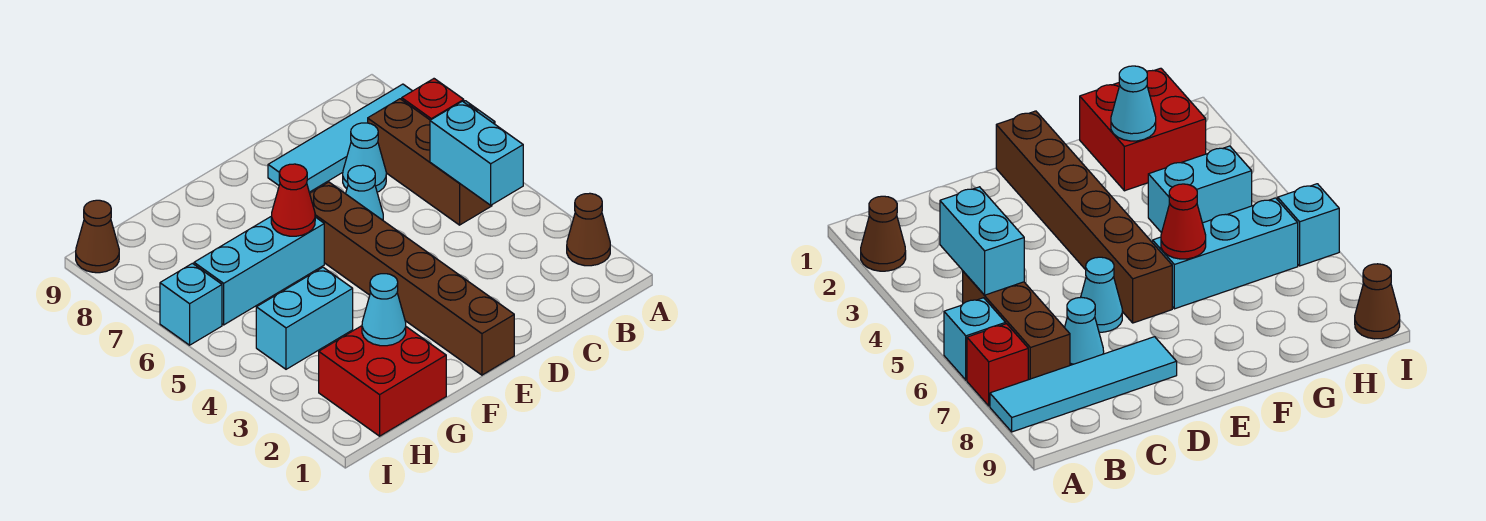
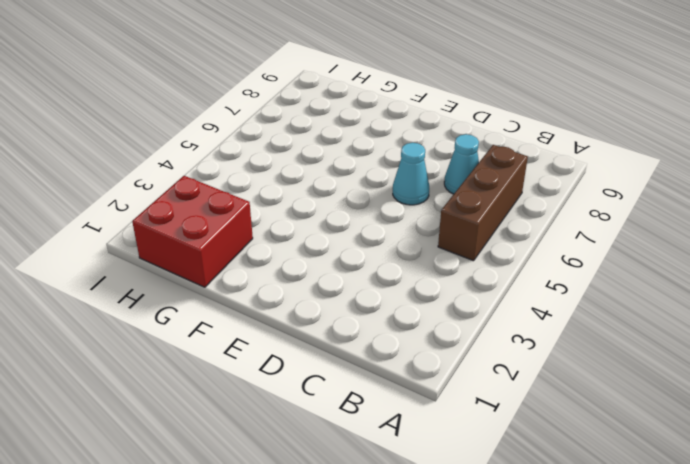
none -> brown cone A2 level 1
none -> cyan brick A6 level 1
none -> red brick A7 level 1

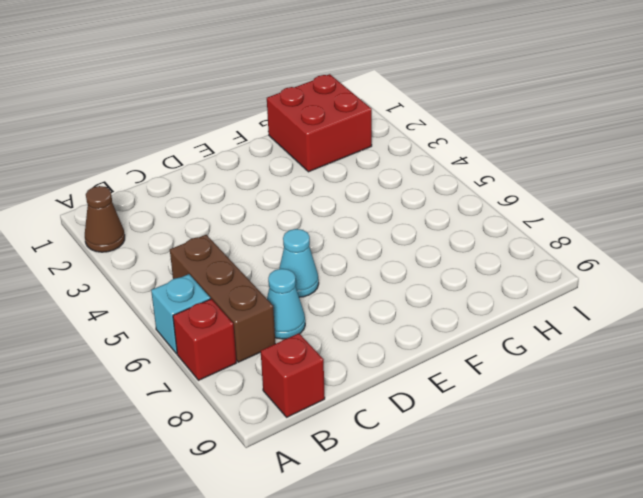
red brick B9 level 1 -> none
none -> cyan tile A8:D8 level 1
none -> brown brick E1:E6 level 1
none -> cyan brick F6:H6 level 1

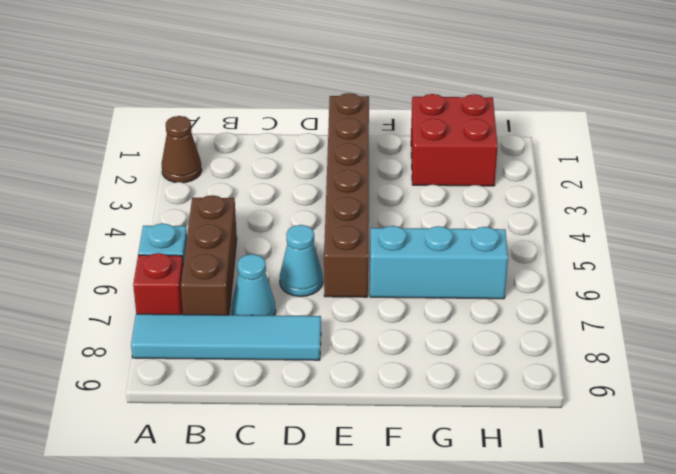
none -> cyan brick G4:H4 level 1
none -> cyan brick I6 level 1
none -> brown cone I9 level 1

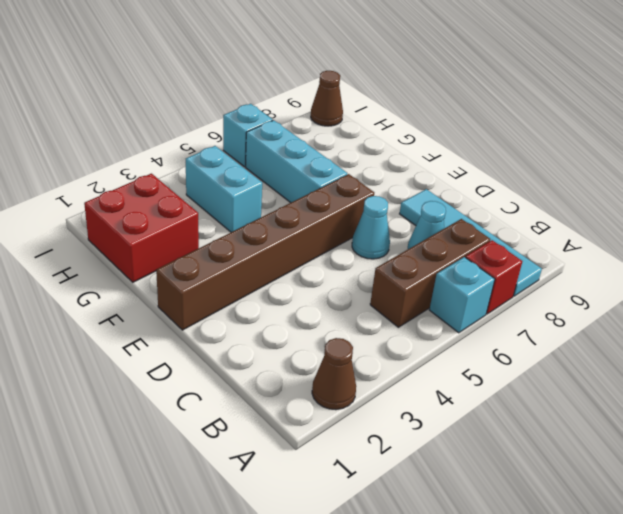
none -> cyan brick B4:B5 level 2
none -> red cone F6 level 2
none -> cyan cone G2 level 2

